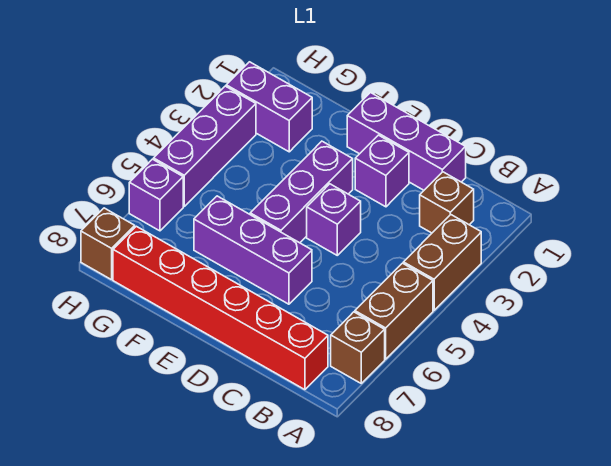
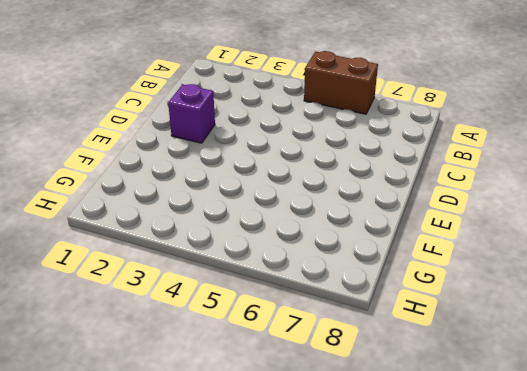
none -> brown brick A3:A4 level 1
none -> brown brick A7 level 1
none -> brown brick B2 level 1

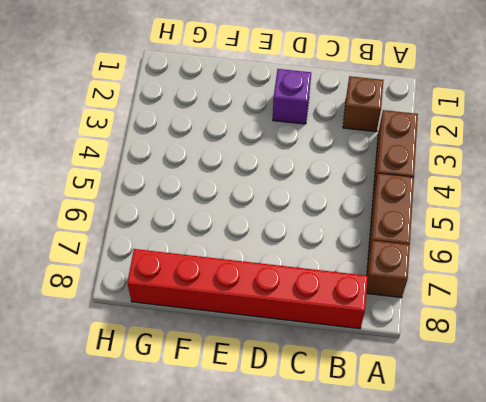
none -> purple brick C1:E1 level 1
none -> purple brick D4 level 1
none -> purple brick D6:F6 level 1

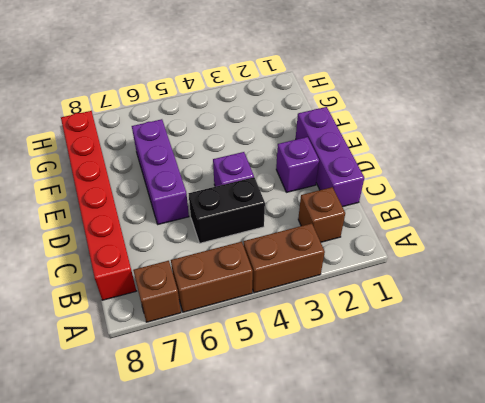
black brick C4:C5 level 1 -> none
none -> purple brick E3:E5 level 1
none -> purple brick G2:H2 level 1
none -> purple brick H3:H5 level 1

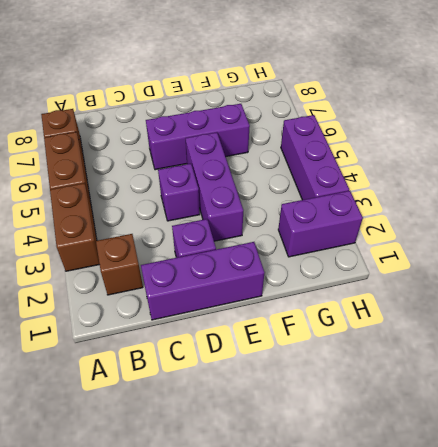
none -> red brick B8:G8 level 1
none -> purple brick H6 level 1
none -> brown brick H8 level 1

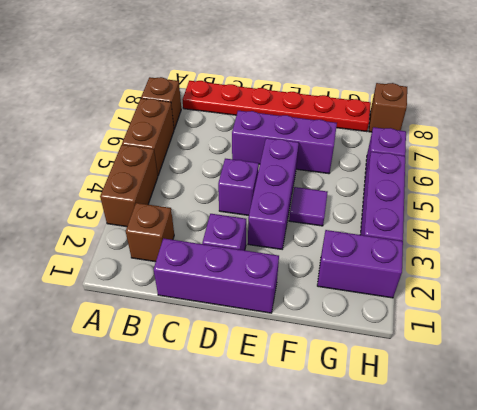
red plate B8:G8 level 1 -> red brick B8:G8 level 1
purple tile F4 level 1 -> none

